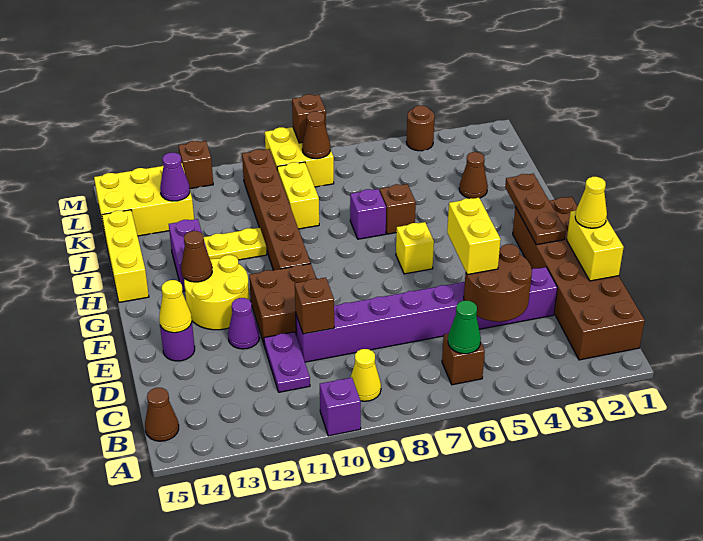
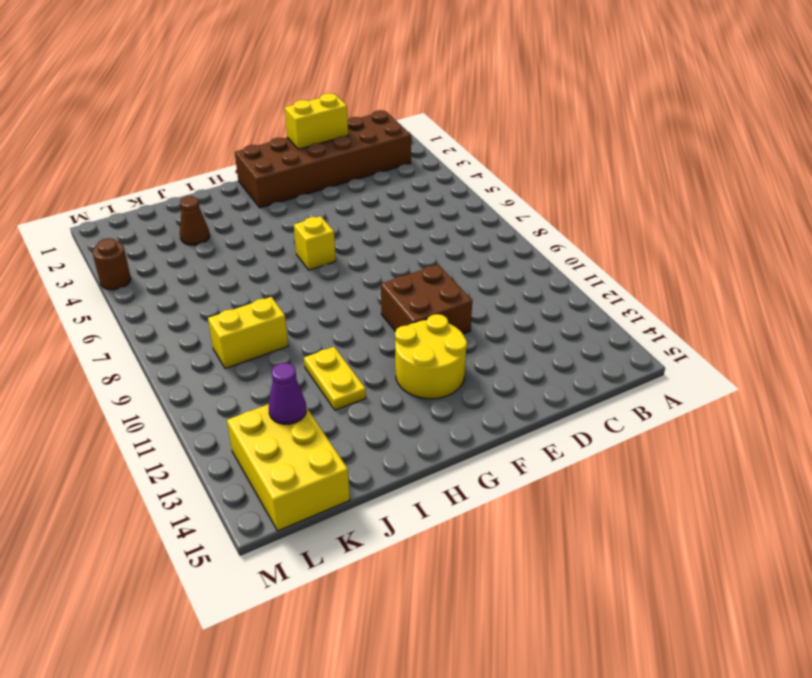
none -> purple brick A10 level 1
none -> brown brick B6 level 1
none -> yellow cone B9 level 1
none -> brown cone B15 level 1

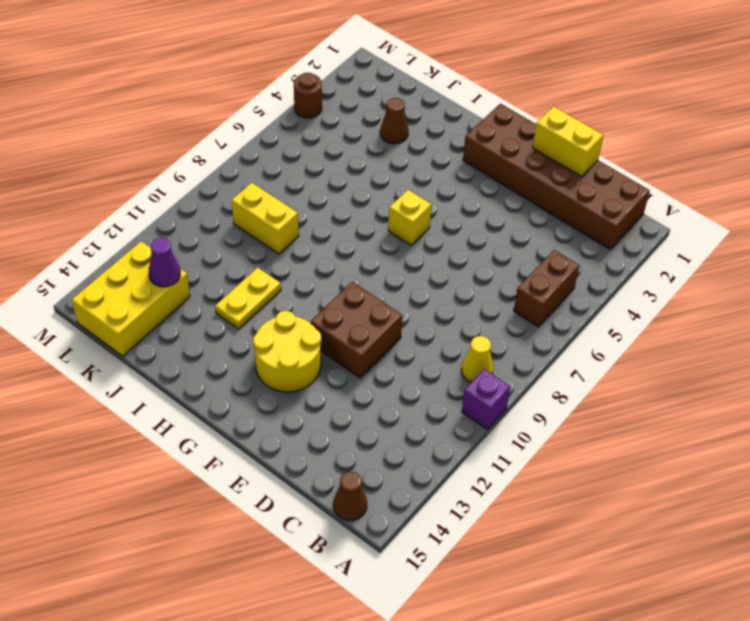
brown brick B5:B6 level 1 -> brown brick B6 level 1
none -> purple plate C11:D11 level 1
none -> purple brick D3:D10 level 1
none -> purple cone E12 level 1
none -> purple round brick E14 level 1

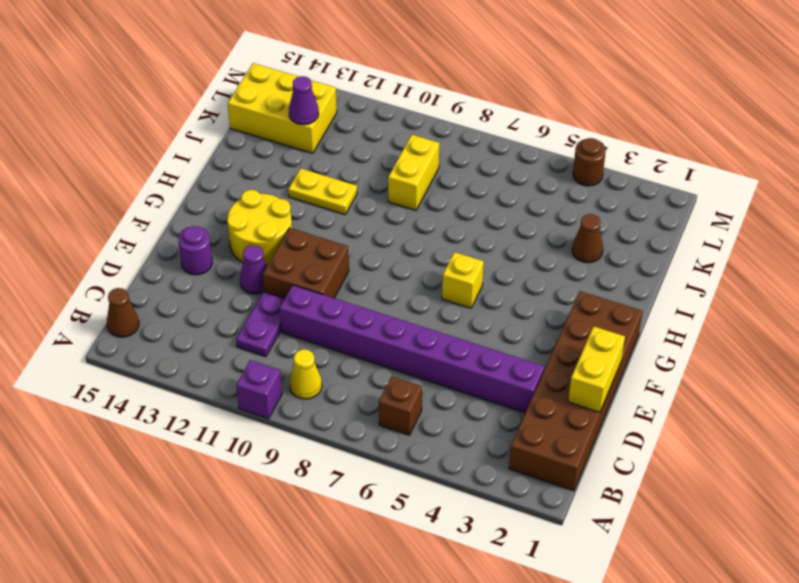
none -> brown brick G10:L10 level 1
none -> purple brick H13:I13 level 1
none -> yellow brick H15:J15 level 1
none -> brown brick I6 level 1

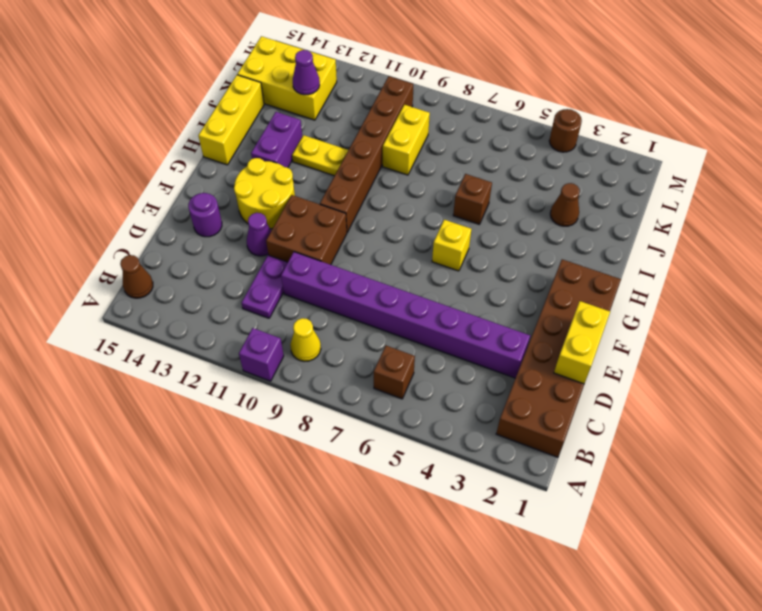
none -> purple brick I7 level 1
none -> yellow brick L8:M9 level 1
none -> brown brick M12 level 1
none -> green cone B6 level 2

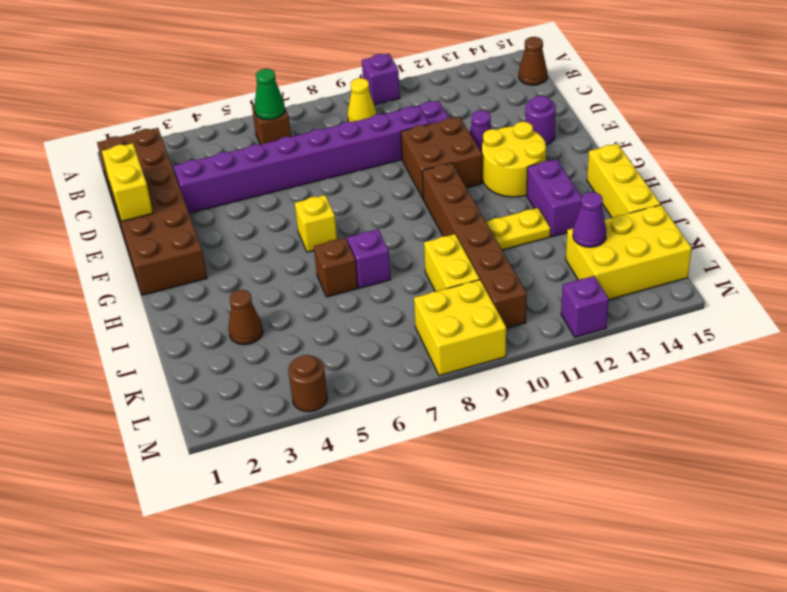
purple brick M12 level 1 -> brown brick M12 level 1
none -> brown round brick C4:D5 level 2
none -> brown brick D10 level 2
none -> yellow cone E14 level 2
none -> brown plate F2:H2 level 2

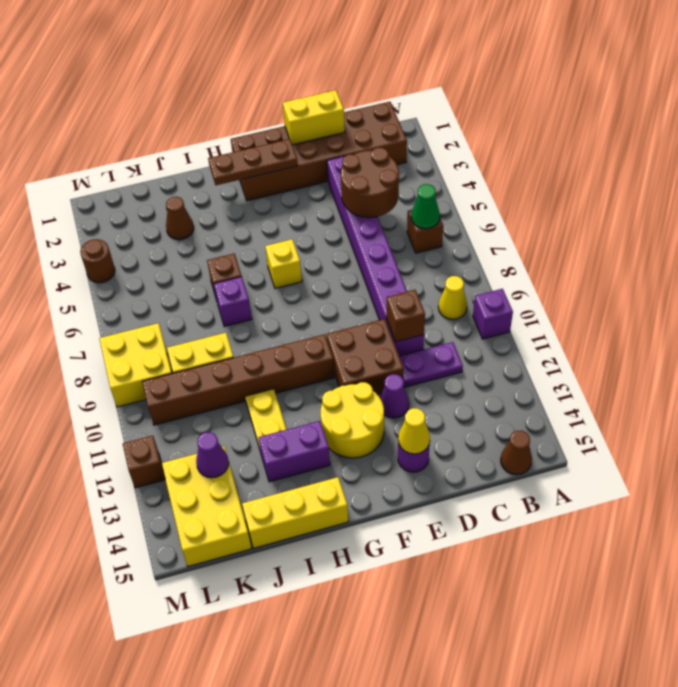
none -> brown cone G13 level 2
none -> brown cone L8 level 2
none -> brown brick M8 level 2
none -> yellow brick D5:E5 level 3

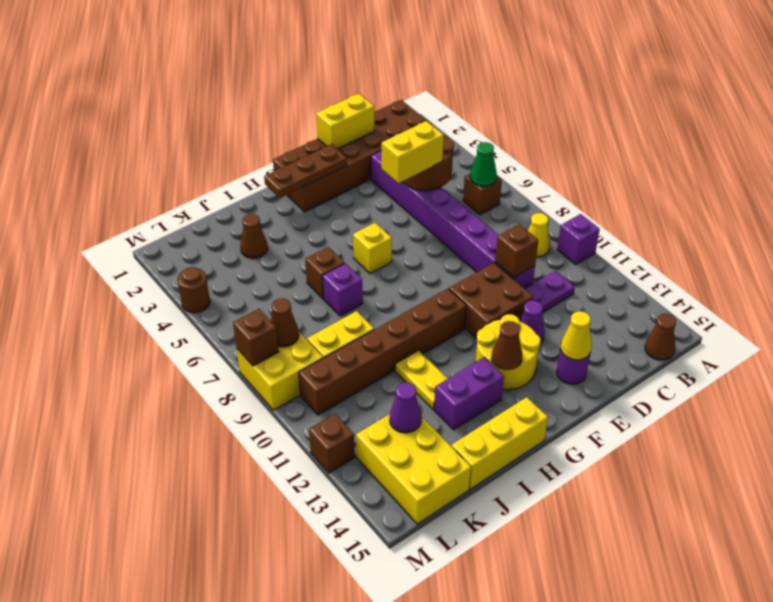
none -> yellow cone E1 level 3

